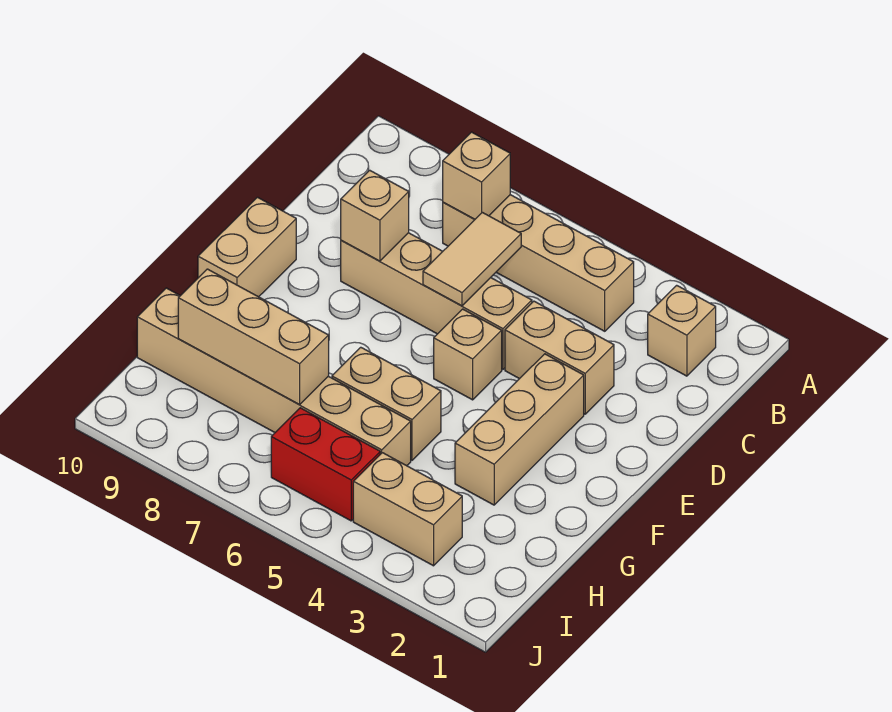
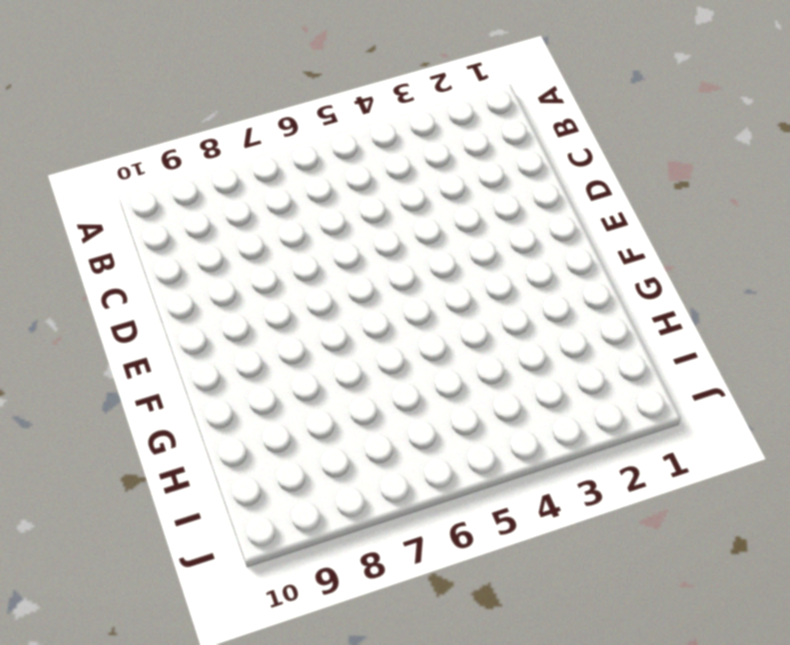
none -> tan brick B2 level 1
none -> tan brick B4:B7 level 1
none -> tan brick D3:D4 level 1

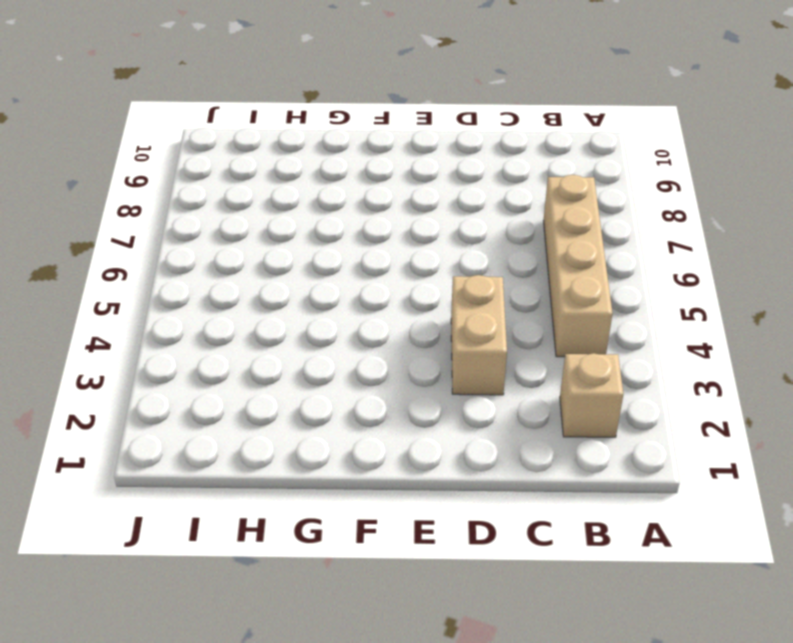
none -> tan brick D5:D8 level 1
none -> tan brick E3:G3 level 1
none -> tan brick E5 level 1

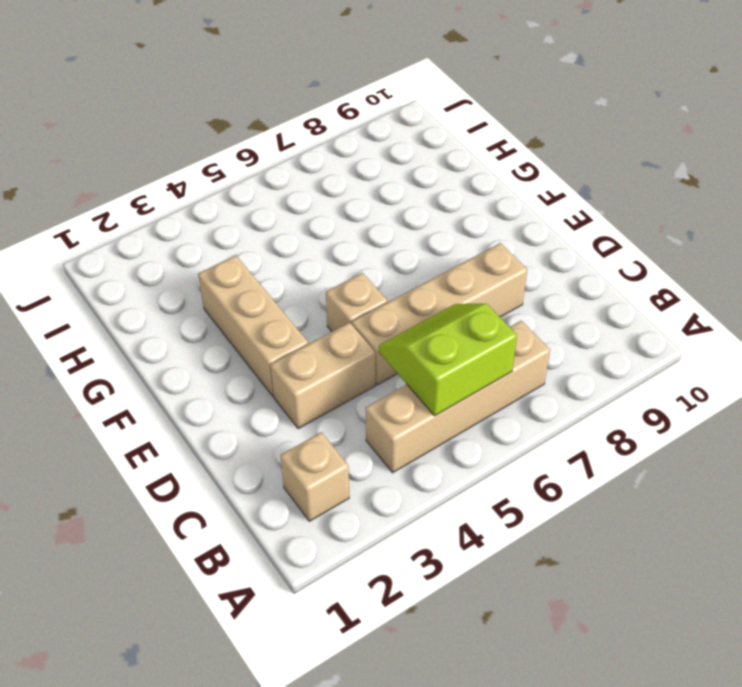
lime slope B5:C6 level 2 top B -> tan tile C6:D6 level 2
none -> tan brick E10:F10 level 1
none -> tan brick G5:G6 level 1
none -> tan brick H5:H10 level 1

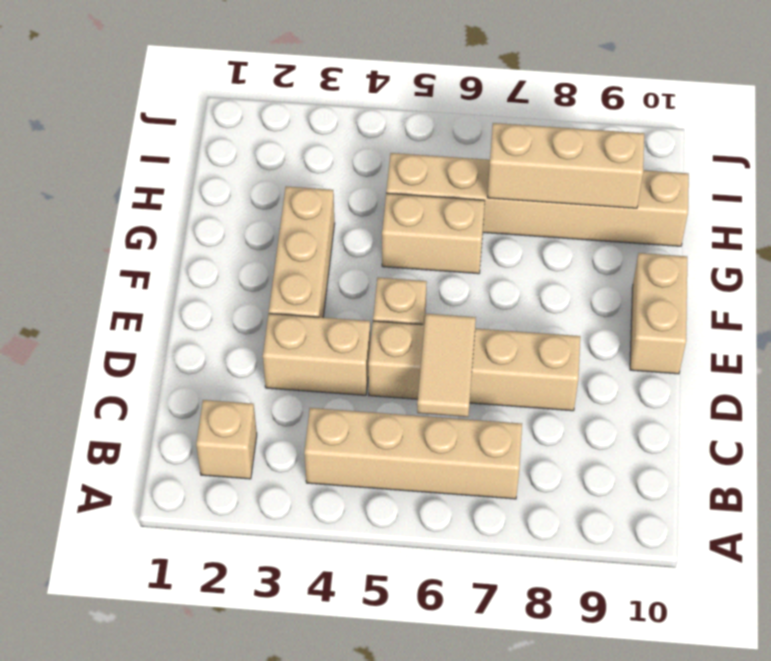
none -> tan brick I3:I4 level 1
none -> red brick I5:I6 level 1
none -> tan brick B7 level 2

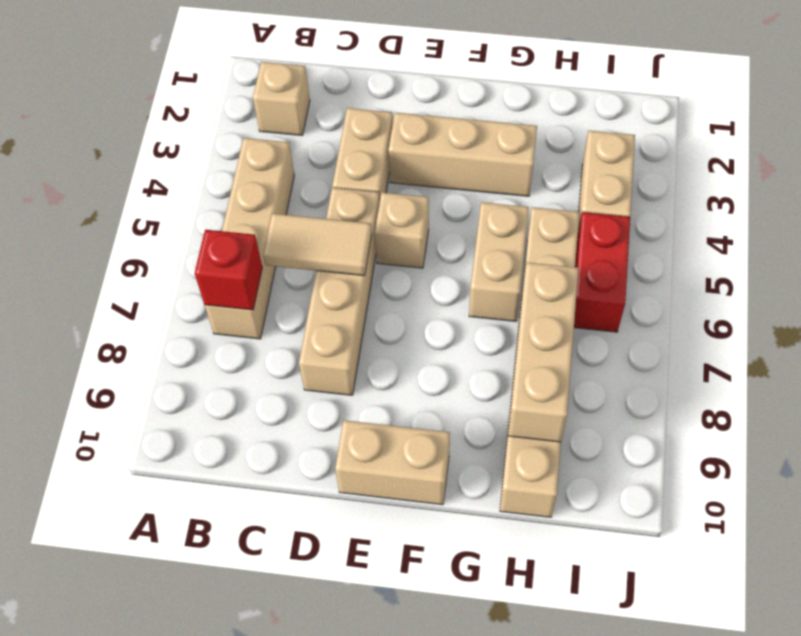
red brick B7 level 2 -> tan brick B7 level 2
none -> tan brick D8 level 2

